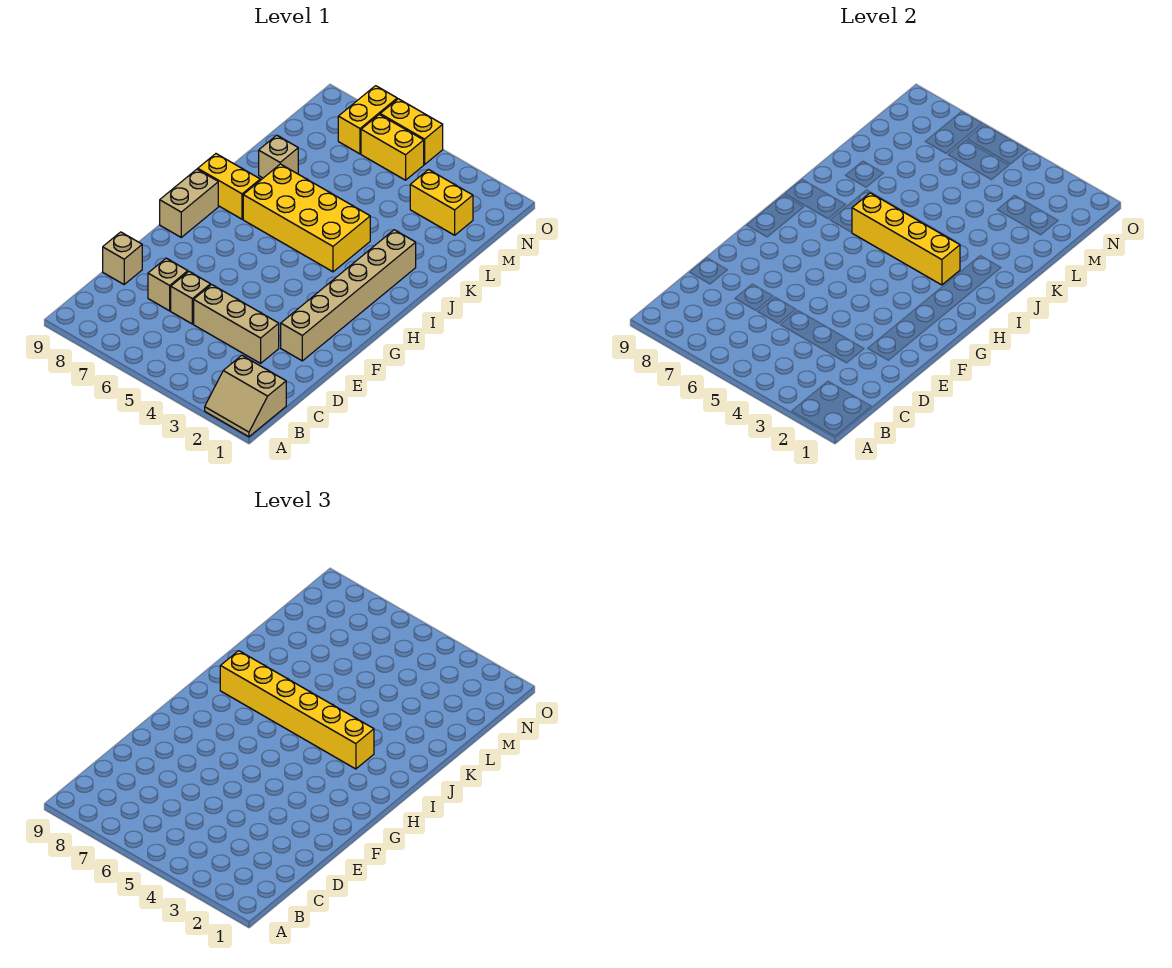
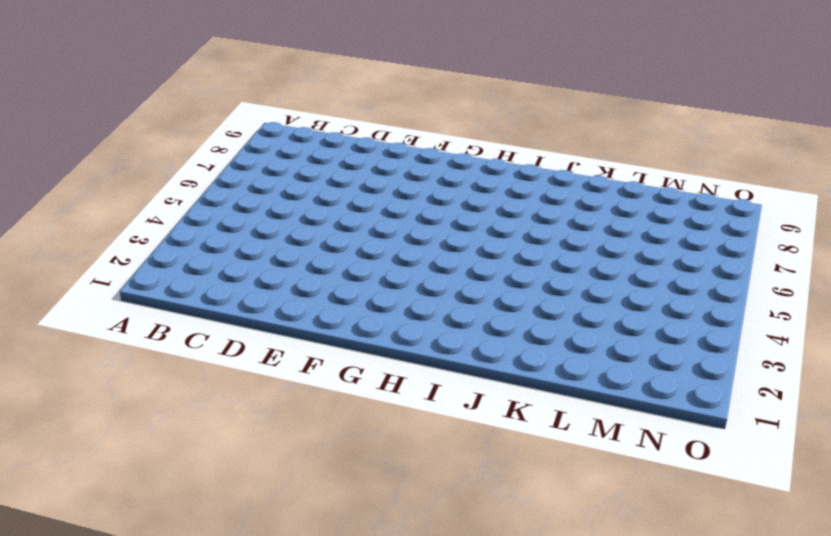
none -> tan slope A1:B2 level 1 top B
none -> tan brick D3:D5 level 1
none -> tan brick D6 level 1

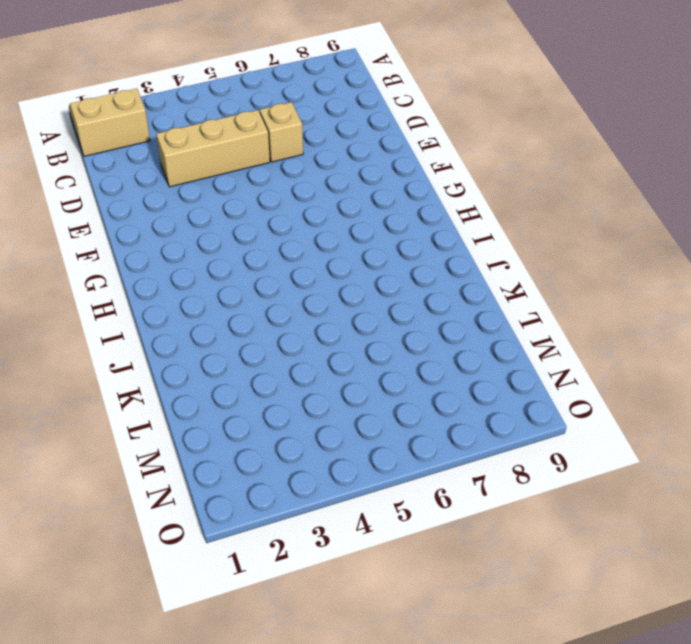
none -> tan brick D7 level 1
none -> tan brick D9 level 1
none -> tan brick E2:J2 level 1

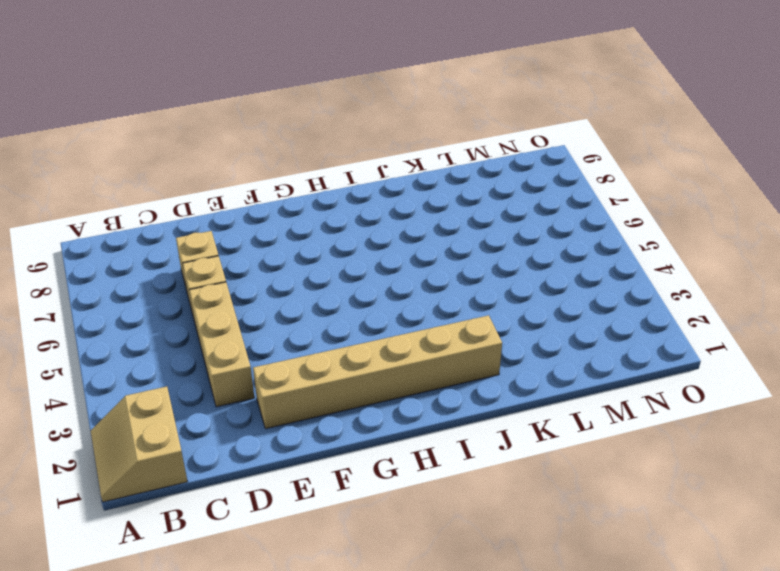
none -> tan brick D9 level 1
none -> tan brick G9:H9 level 1
none -> yellow brick I4:J7 level 1

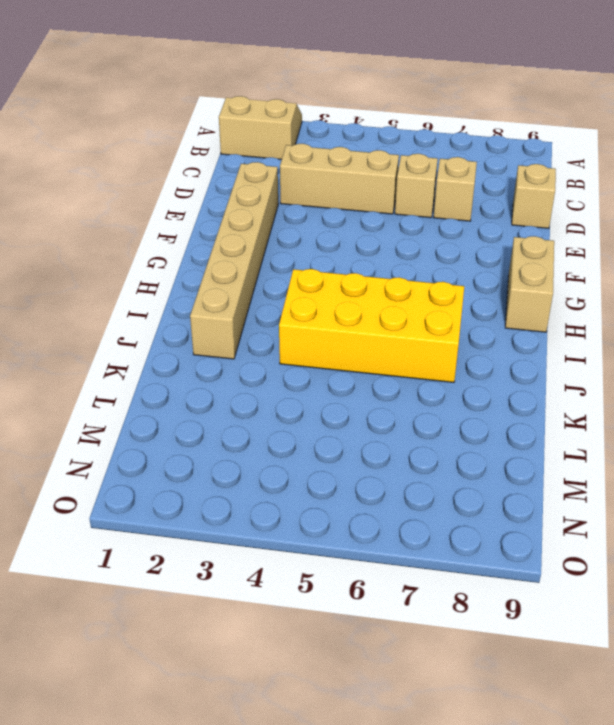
none -> yellow brick I8:I9 level 1
none -> tan brick K8 level 1
none -> yellow brick M2:M3 level 1

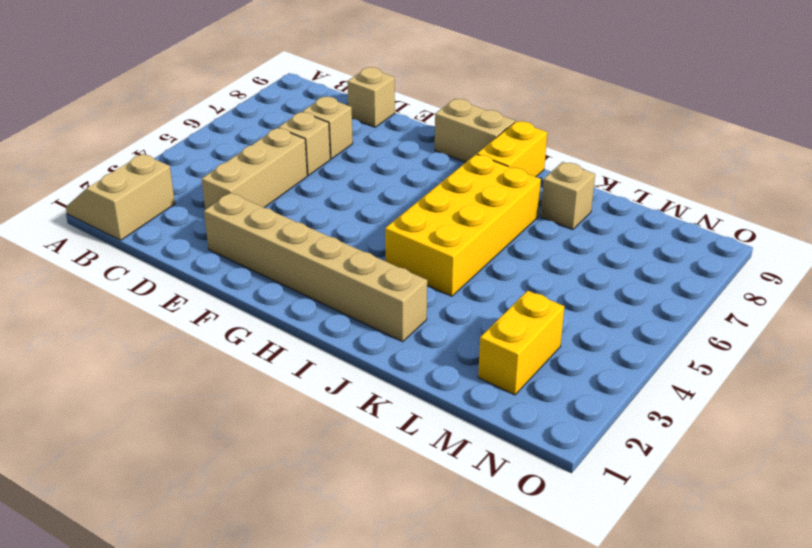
none -> yellow brick N5:N6 level 1
none -> yellow brick N7:O7 level 1
none -> yellow brick O5:O6 level 1

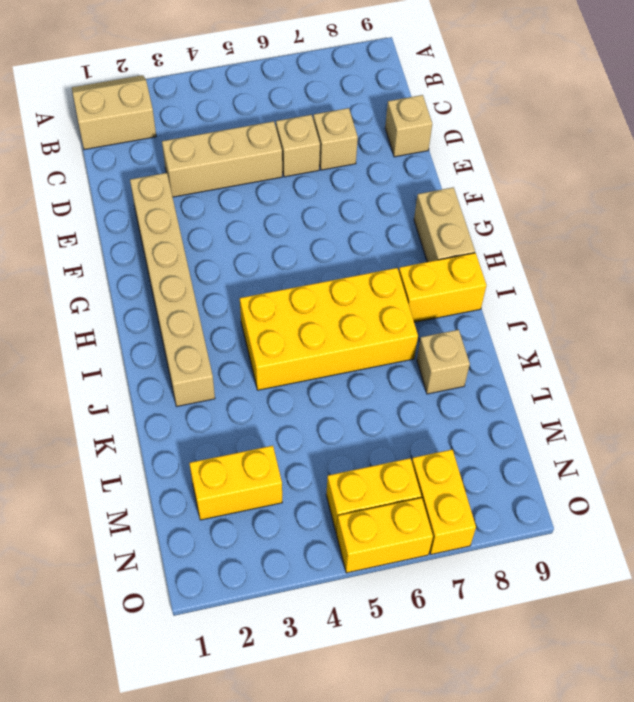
none -> yellow brick I3:I6 level 2
none -> yellow brick I3:I8 level 3

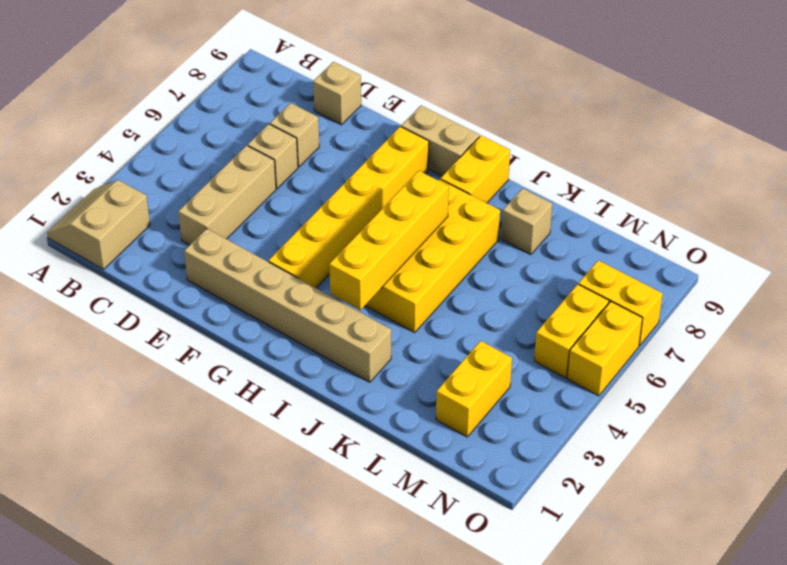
yellow brick G3:G8 level 1 -> yellow brick I3:I8 level 3

